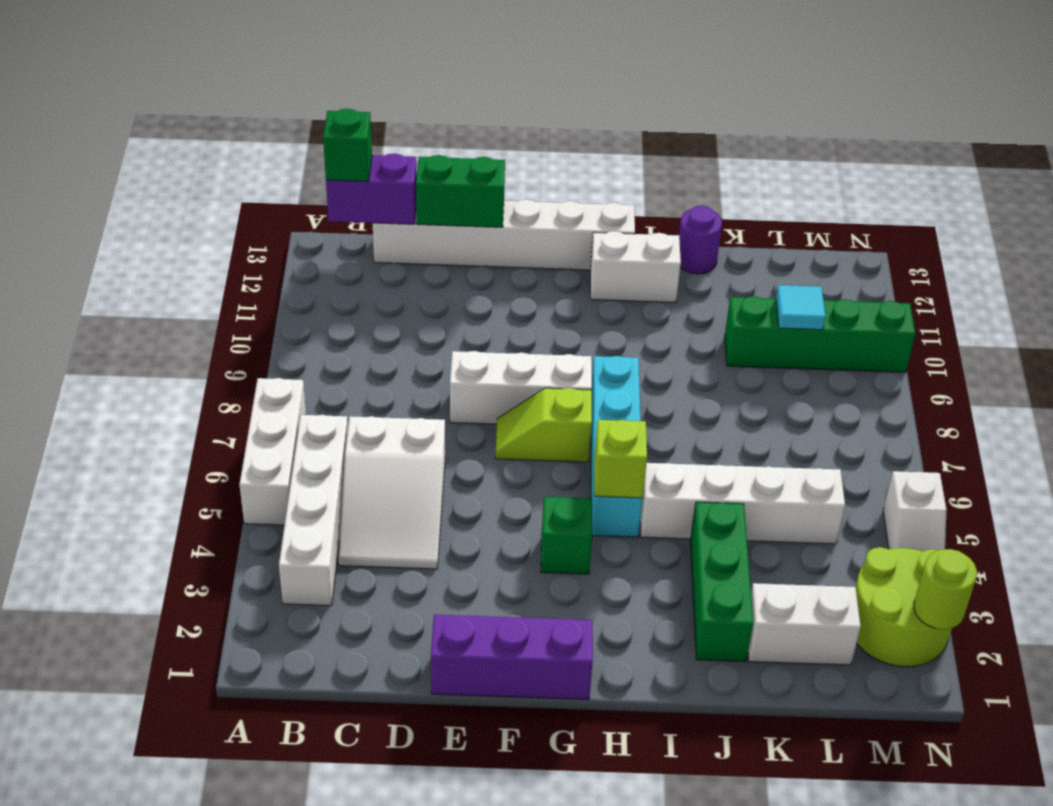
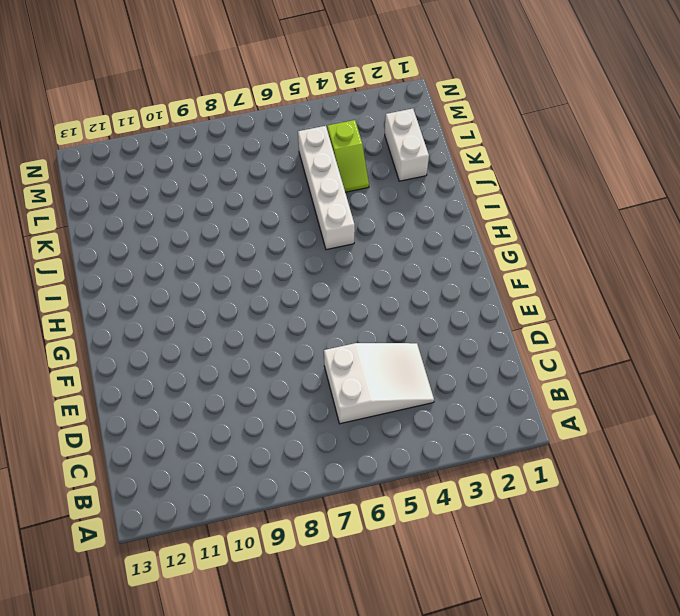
lime slope K4:L4 level 1 top L -> lime slope F7:G7 level 1 top G
none -> white brick A5:A7 level 1
none -> white brick B3:B6 level 1
none -> white brick C13:H13 level 1

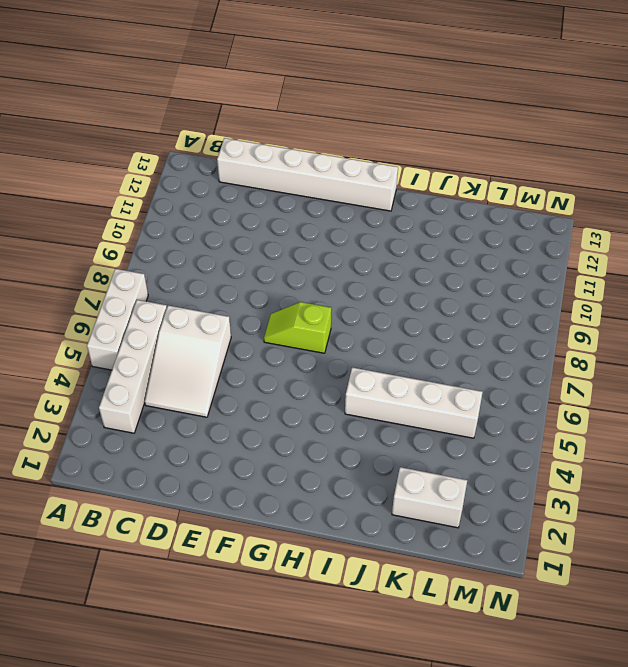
none -> purple brick E1:G1 level 1
none -> white brick E8:G8 level 1
none -> green brick G4 level 1

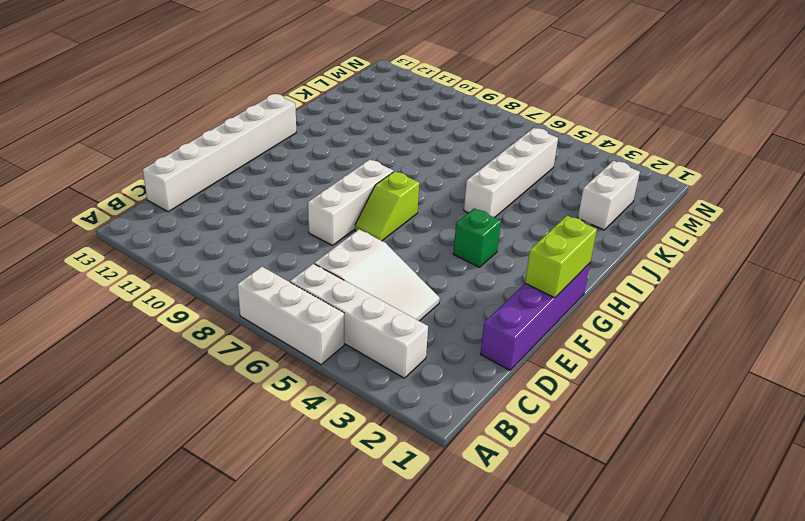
purple brick D1:G1 level 1 -> purple brick E1:G1 level 1
lime brick F1:G1 level 2 -> none
none -> cyan brick H5:H8 level 1
none -> white brick H12:I12 level 1
none -> green brick J2:J4 level 1

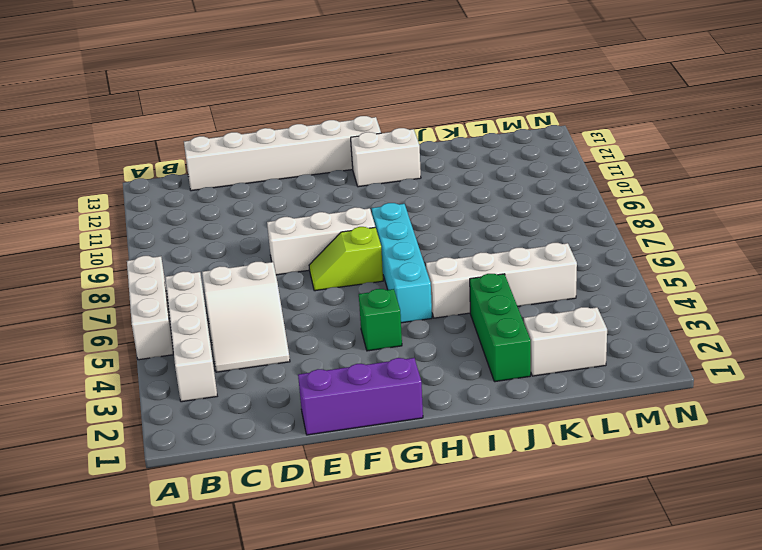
none -> purple round brick J13 level 1
none -> green brick K10:N10 level 1
none -> lime round brick M2:N3 level 1

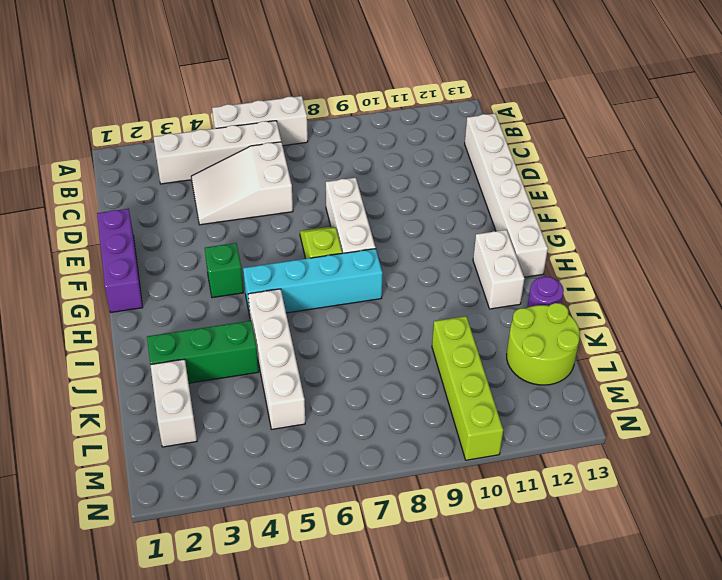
lime brick K10:N10 level 1 -> green brick K10:N10 level 1
lime round brick K12:L13 level 1 -> lime round brick M2:N3 level 1
none -> white slope N4:N5 level 1 top 5
none -> purple brick B13:C13 level 2
none -> green brick D13:E13 level 2

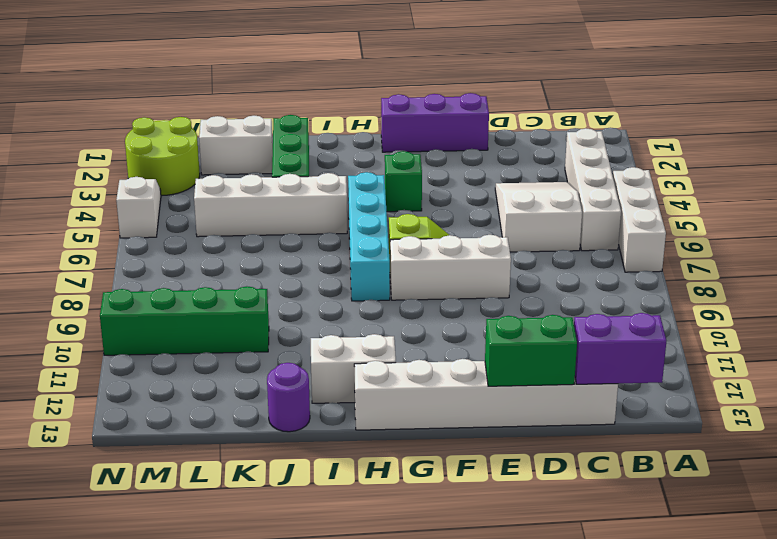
none -> lime brick H5 level 2
none -> cyan tile L10 level 2
none -> lime round brick N2 level 2

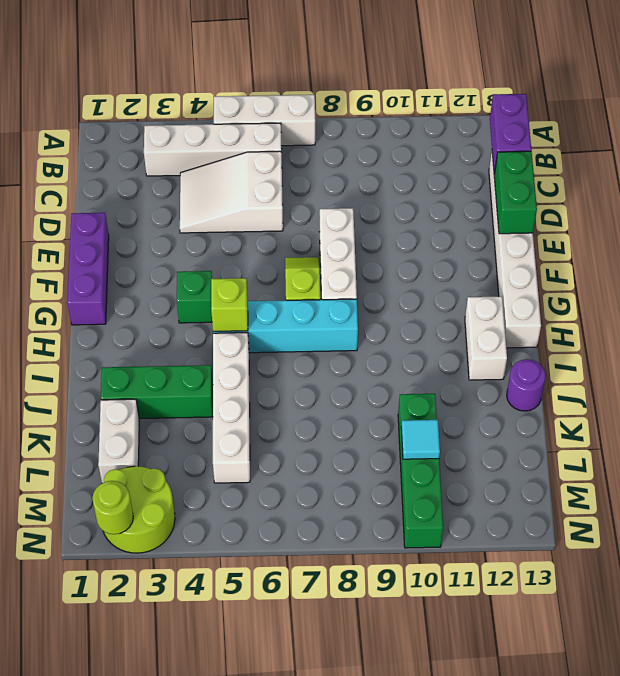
none -> white slope N4:N5 level 1 top 5
none -> green brick B13 level 3

